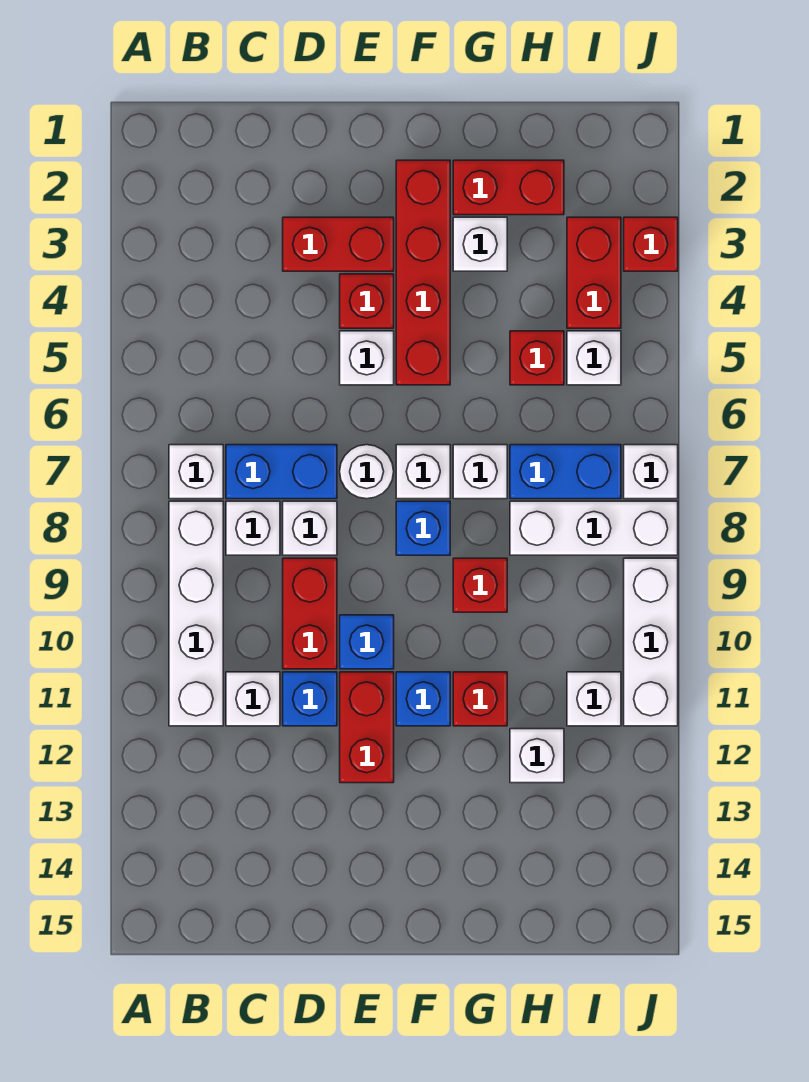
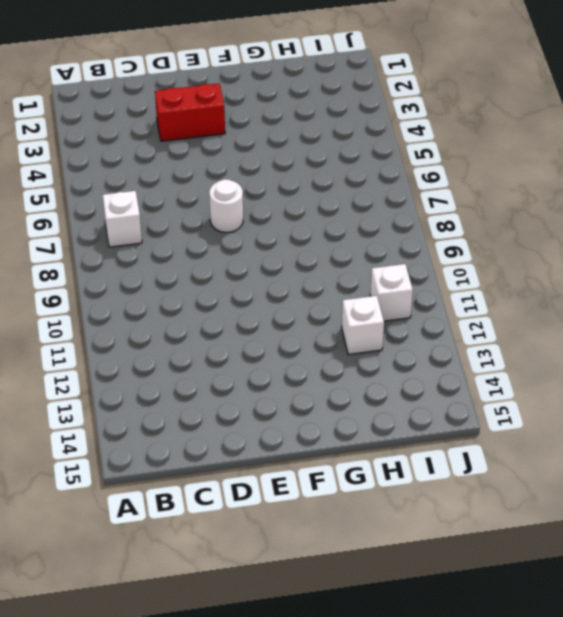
none -> white brick B8:B11 level 1
none -> blue brick C7:D7 level 1
none -> white brick C8 level 1
none -> white brick C11 level 1

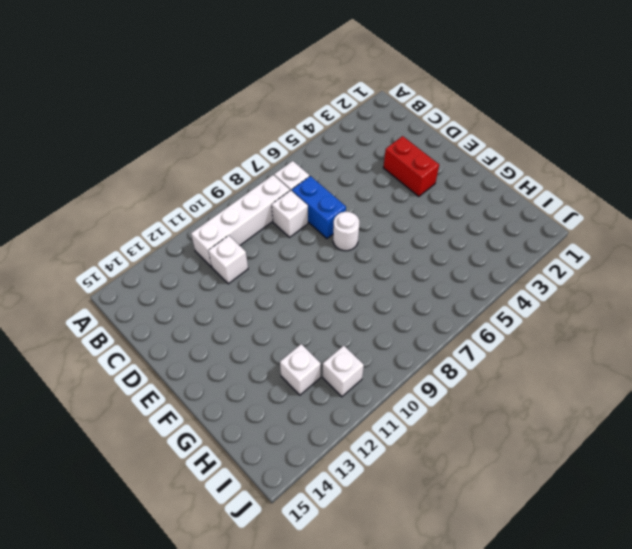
none -> white brick D8 level 1
none -> red brick D9:D10 level 1
none -> blue brick D11 level 1
none -> red brick E4 level 1

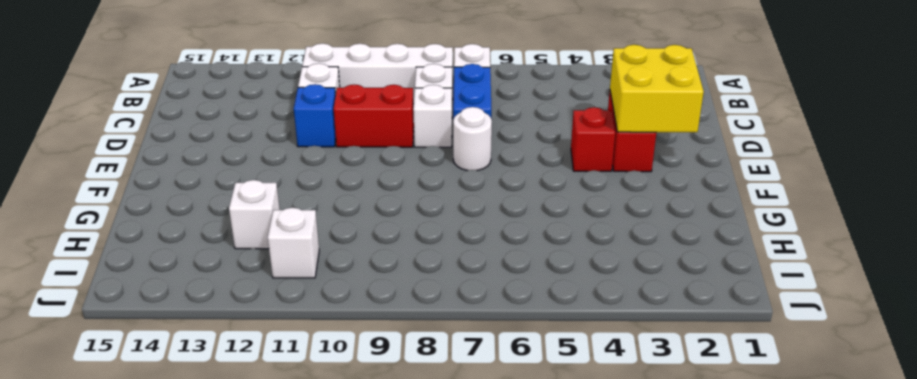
yellow brick D2:E3 level 2 -> none
none -> white brick E5 level 1
none -> blue brick E10 level 1
none -> red brick E11:E12 level 1
none -> red brick F2:F5 level 1

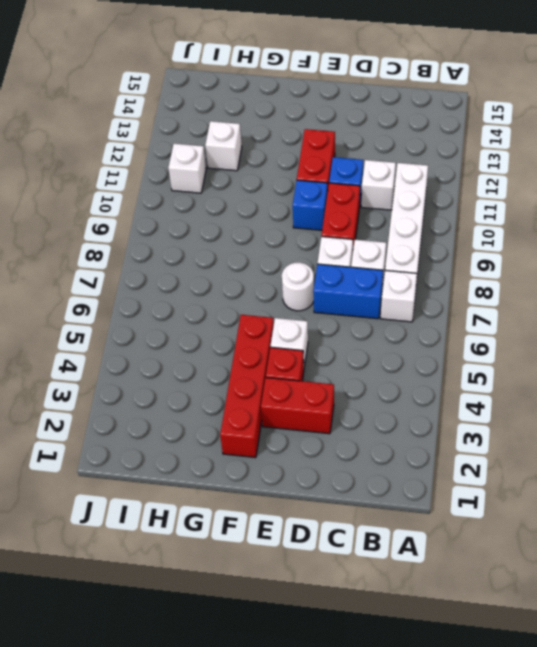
none -> white brick F7 level 1
none -> blue brick F8 level 1
none -> blue brick F11 level 1
none -> red brick G2:H2 level 1

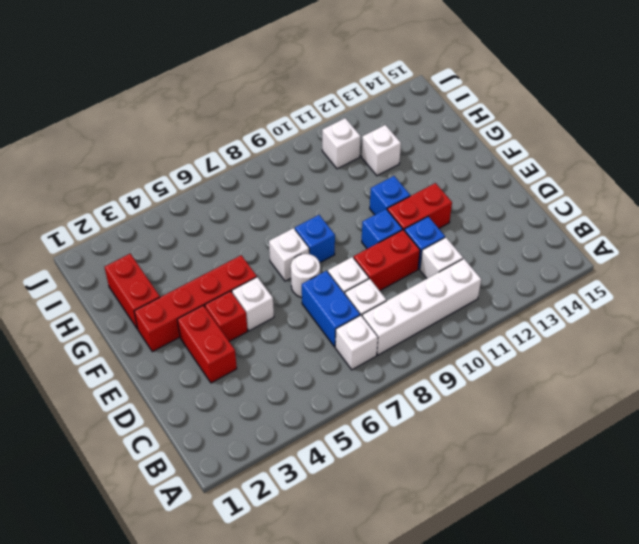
none -> white brick G3 level 1
none -> white brick G7 level 1
none -> red brick G9 level 1
none -> red brick G11 level 1

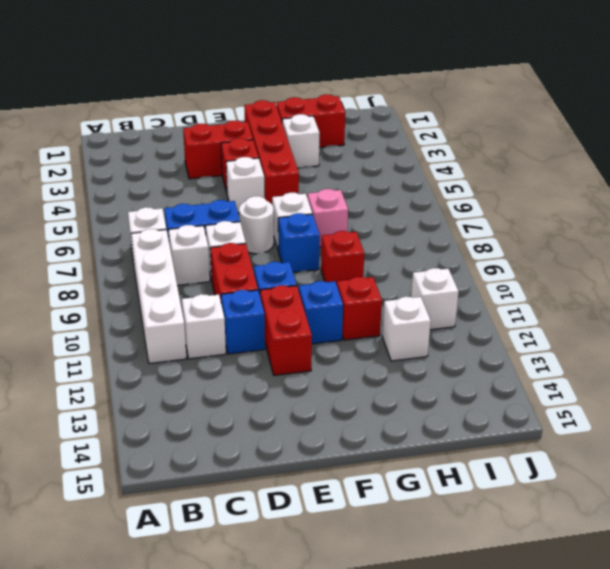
pink brick G7 level 1 -> white brick G7 level 1
none -> red brick H5 level 1
none -> blue brick H7:I7 level 1
none -> white brick H8:J8 level 1
none -> red brick I3:I4 level 1

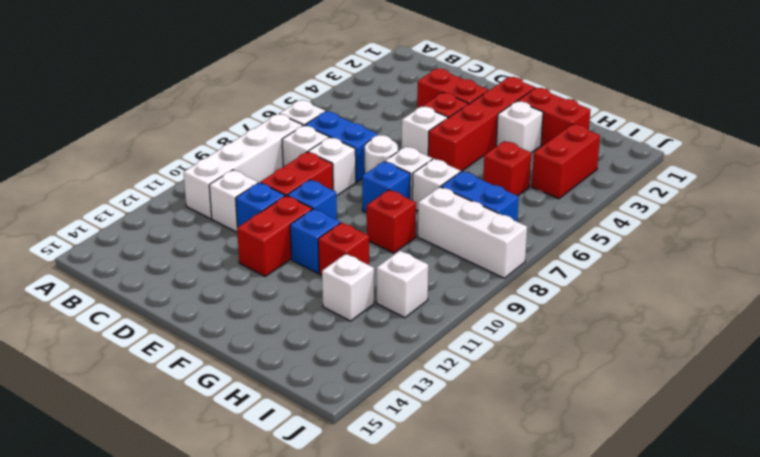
none -> white brick I5 level 1
none -> red brick J3 level 1
none -> white brick J7 level 1
none -> white brick J9:J11 level 1

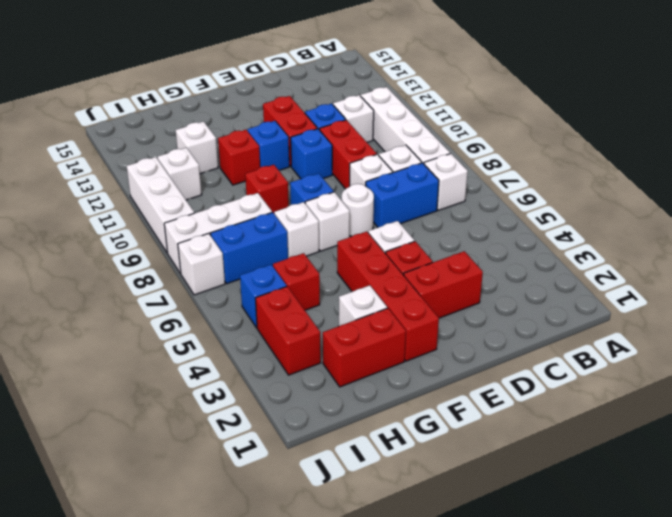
blue brick I5 level 1 -> white brick I5 level 1
none -> red brick J3 level 1

